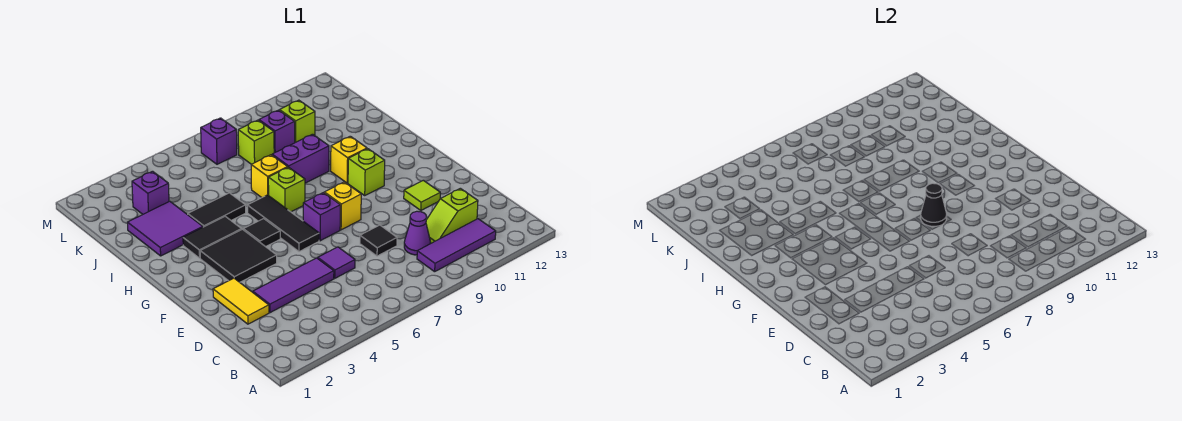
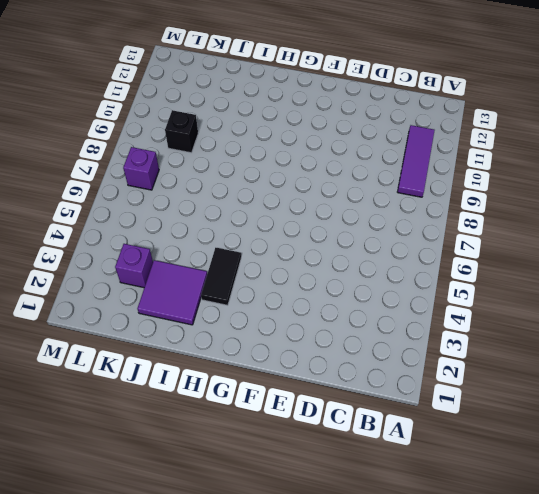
black brick K9 level 1 -> purple brick K9 level 1
none -> purple cone C9 level 1
none -> lime slope C10:C11 level 1 top 11
none -> yellow tile D2:E2 level 1

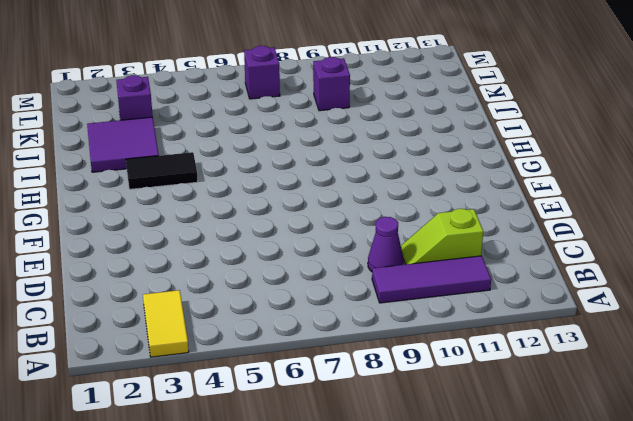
yellow tile A3:B3 level 1 -> yellow tile D2:E2 level 1
none -> purple tile D3:D5 level 1
none -> purple tile D6 level 1
none -> black tile D8 level 1

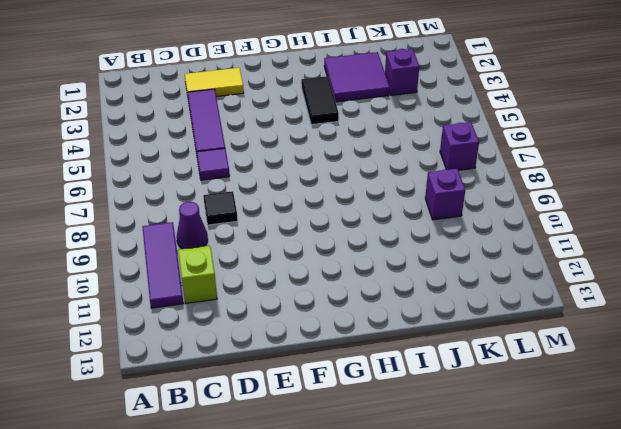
none -> lime tile E11 level 1
none -> black tile F3:G4 level 1
none -> black tile F6:H6 level 1

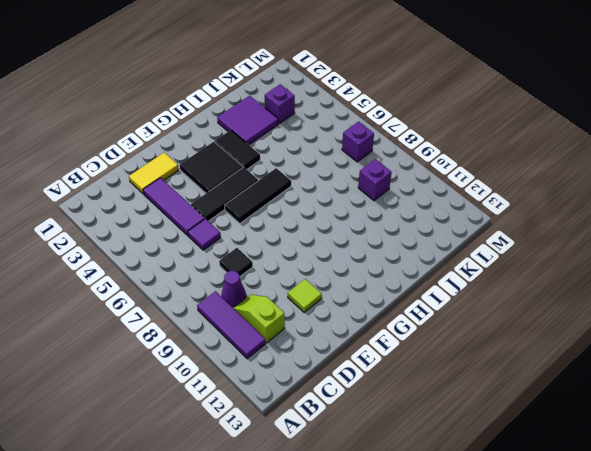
black tile E5:G5 level 1 -> black tile G5 level 1
none -> purple brick F7 level 1
none -> yellow brick F8 level 1
none -> lime brick G10 level 1

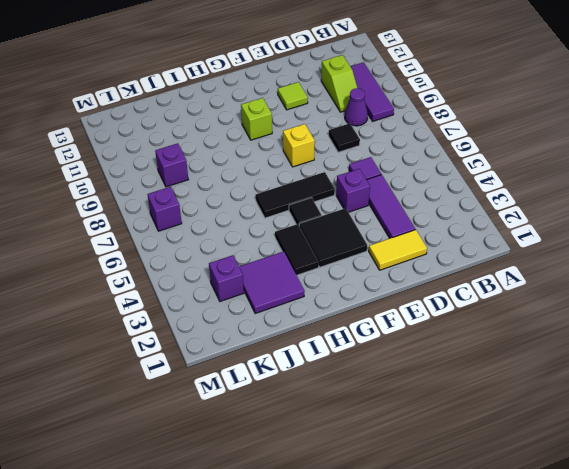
purple brick E5 level 1 -> purple brick F7 level 1
none -> lime brick H7 level 1
none -> yellow brick H10 level 1
none -> black tile I4:I5 level 1

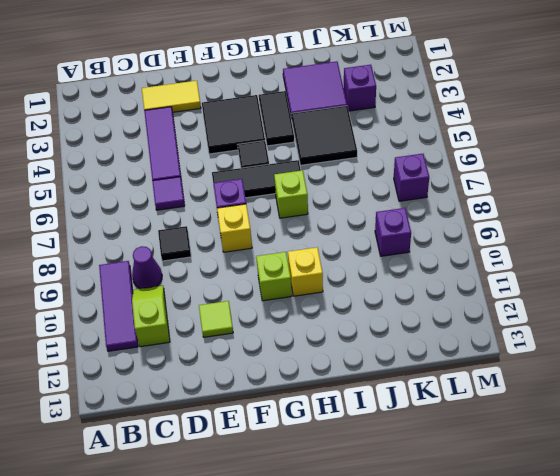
black tile I4:J5 level 1 -> black tile I4:I5 level 1
none -> yellow brick I7 level 1
none -> purple brick I8:I9 level 1
none -> lime brick K8 level 1

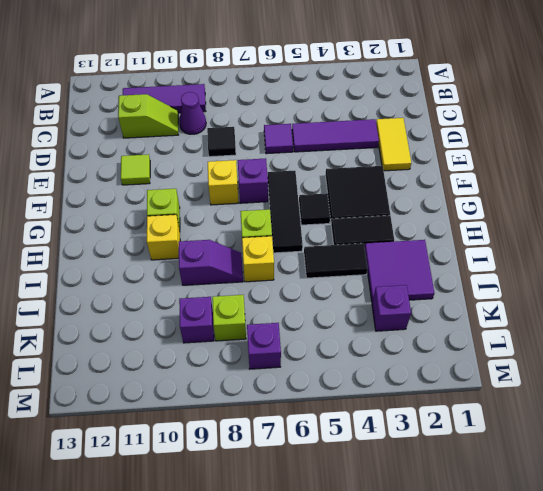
purple slope I8:I9 level 1 top 9 -> purple brick I8:I9 level 1
none -> lime brick K10 level 1
none -> black cone F8 level 2

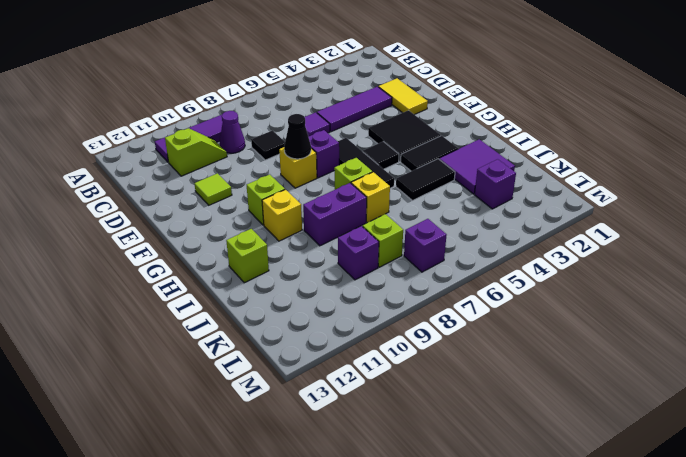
lime brick I12 level 1 -> lime brick K10 level 1

